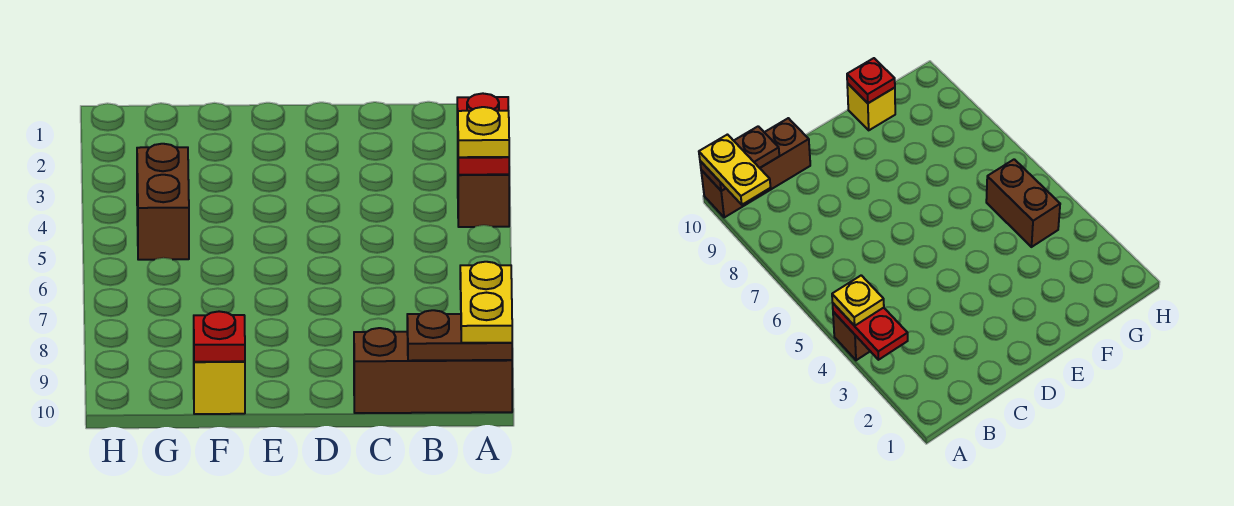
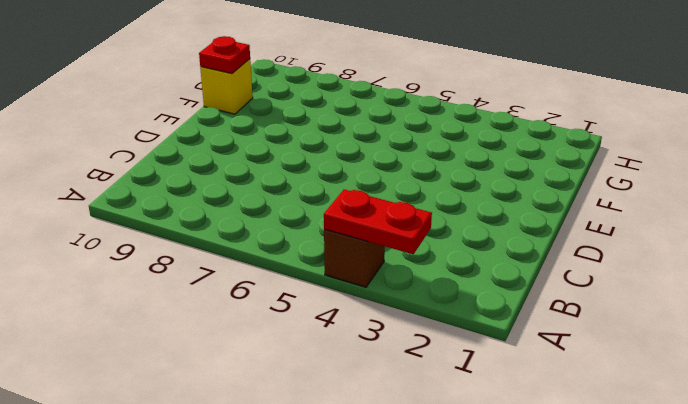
none -> brown brick A10:C10 level 1
none -> brown brick G4:G5 level 1

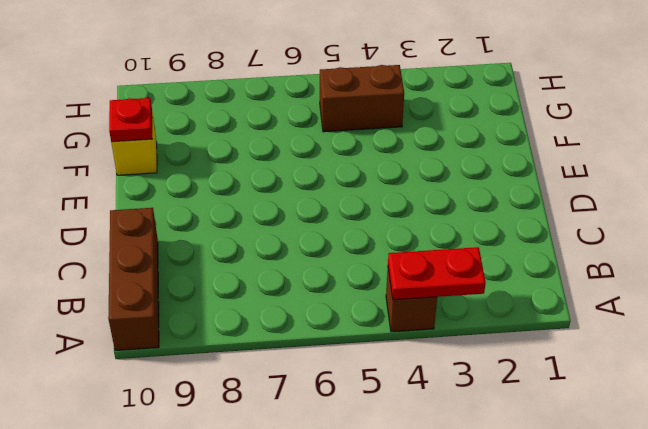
none -> brown plate A10:B10 level 2
none -> yellow plate A4 level 3

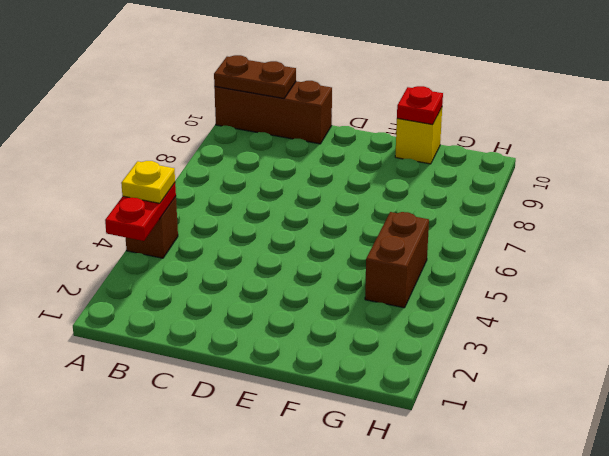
none -> yellow plate A9:A10 level 3

